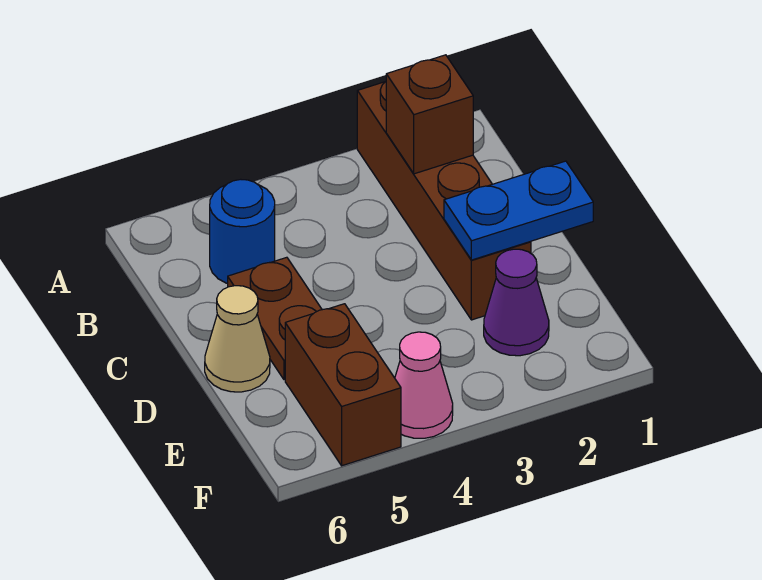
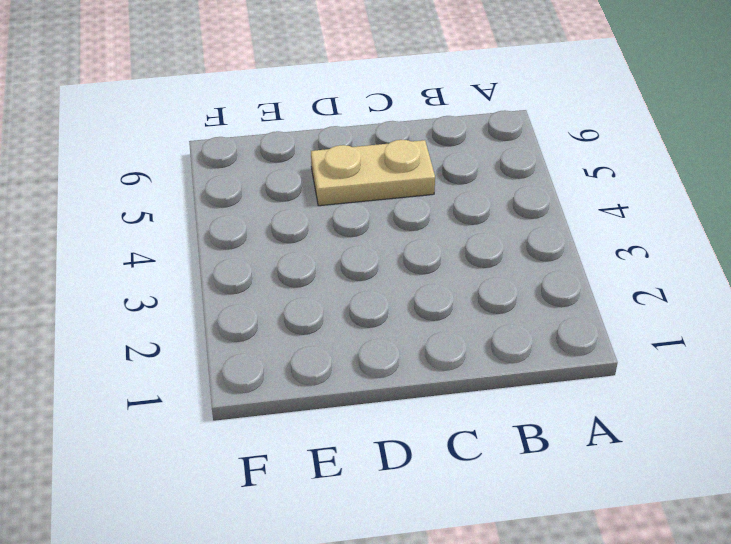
tan plate C5:D5 level 1 -> brown plate C5:D5 level 1
none -> brown brick A2:D2 level 1
none -> blue round brick B5 level 1

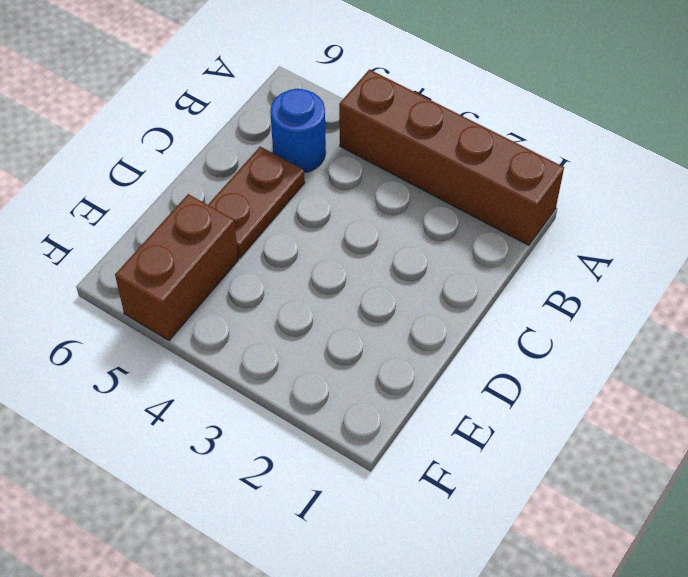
brown brick A1:A4 level 1 -> brown brick A2:D2 level 1
none -> tan cone D6 level 1
none -> purple cone E2 level 1

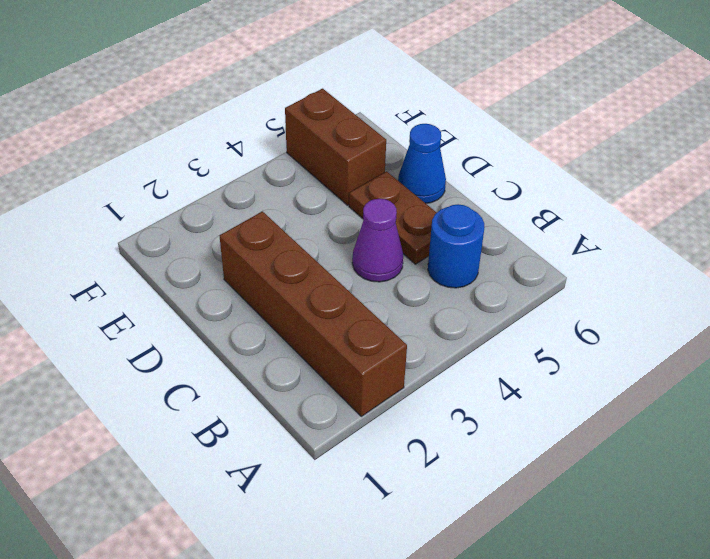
purple cone C4 level 1 -> purple cone E2 level 1
blue cone D6 level 1 -> tan cone D6 level 1
none -> pink cone F4 level 1
none -> brown brick B2 level 2

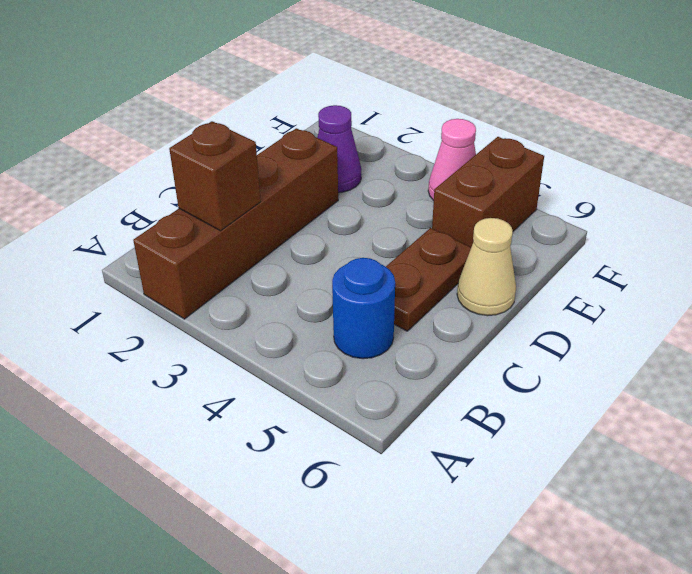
none -> blue plate D1:D2 level 2

